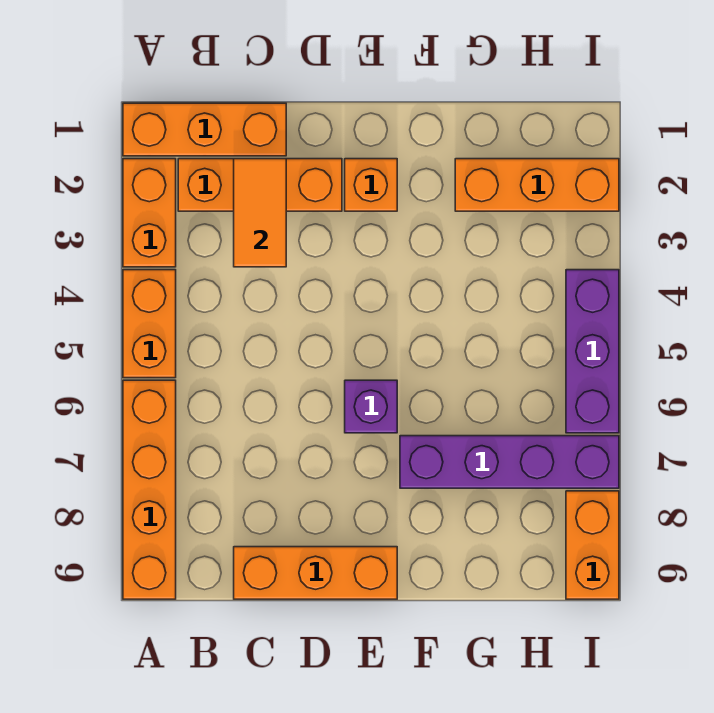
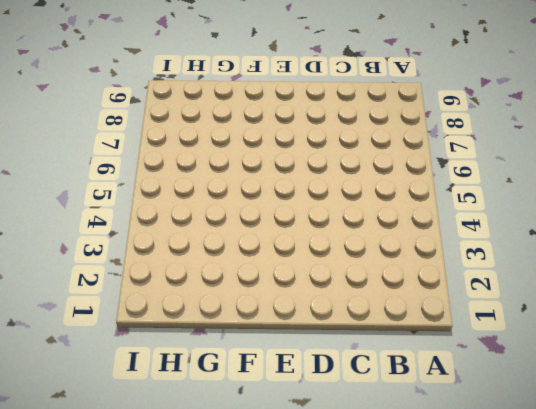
none -> orange brick A1:C1 level 1
none -> orange brick A2:A3 level 1
none -> orange brick A4:A5 level 1

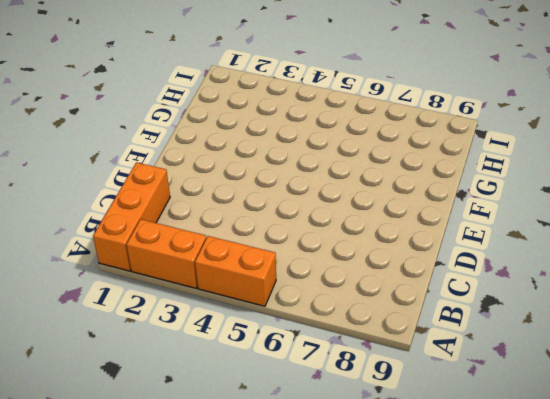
none -> orange brick A6:A9 level 1
none -> orange brick B2:D2 level 1
none -> orange brick C9:E9 level 1

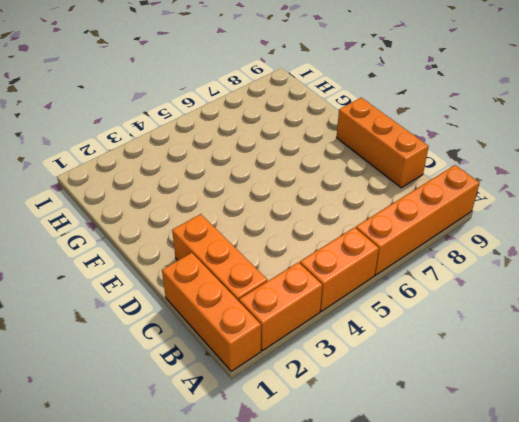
none -> orange brick E2 level 1
none -> purple brick E6 level 1
none -> purple brick F7:I7 level 1

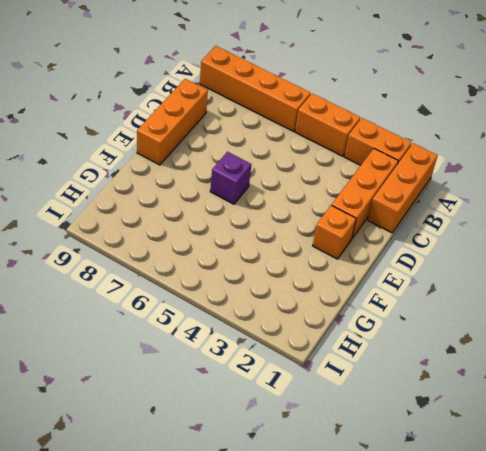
none -> purple brick F7:I7 level 1
none -> orange brick G2:I2 level 1
none -> purple brick I4:I6 level 1

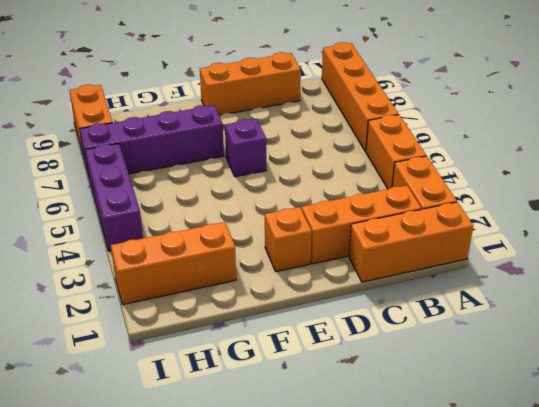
none -> orange tile C2:C3 level 2

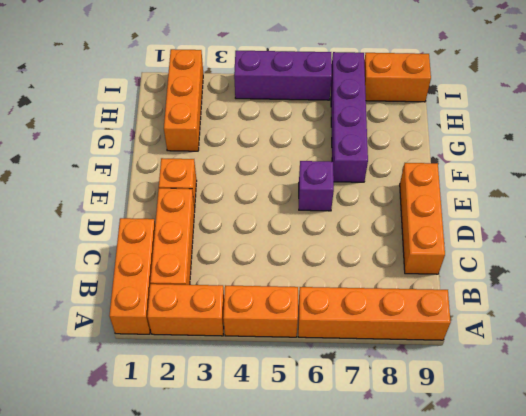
none -> orange tile C2:C3 level 2

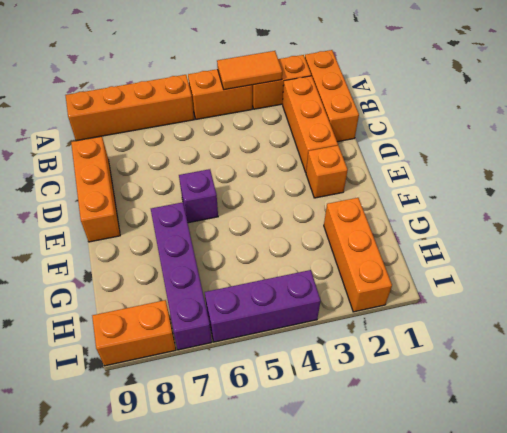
orange tile A3:A4 level 2 -> orange tile C2:C3 level 2

